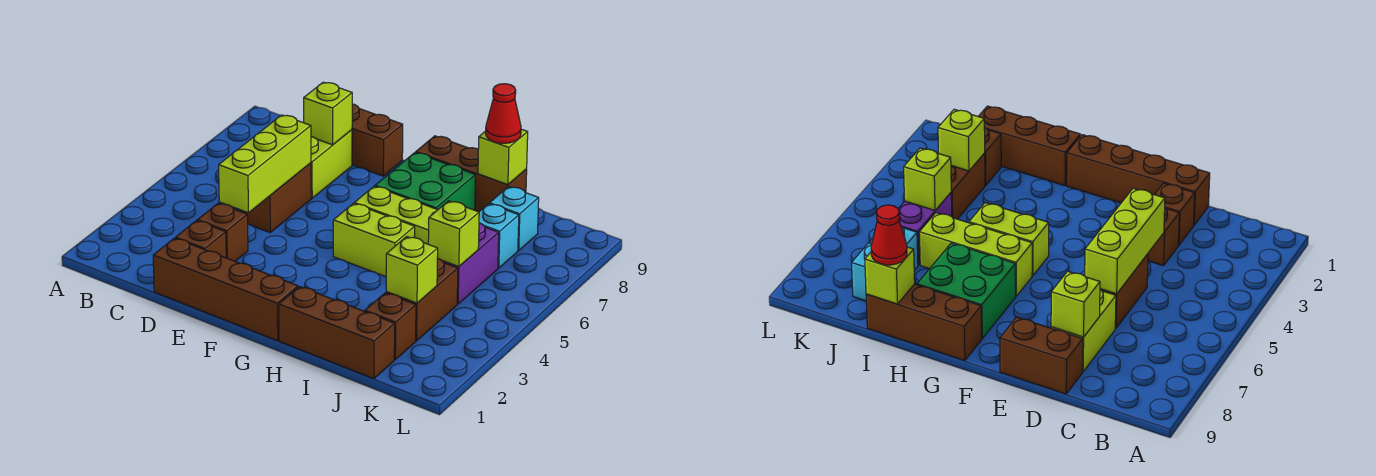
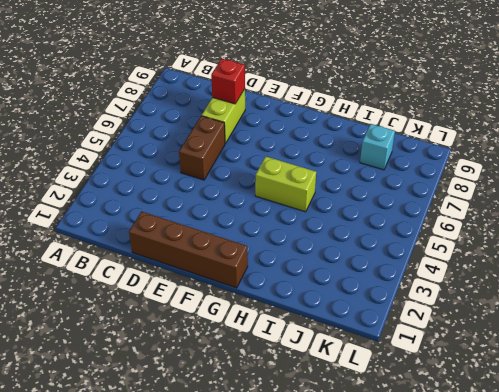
red brick D8 level 2 -> lime brick D8 level 2
none -> brown brick D2 level 1
none -> brown brick D3 level 1
none -> brown brick D9:E9 level 1

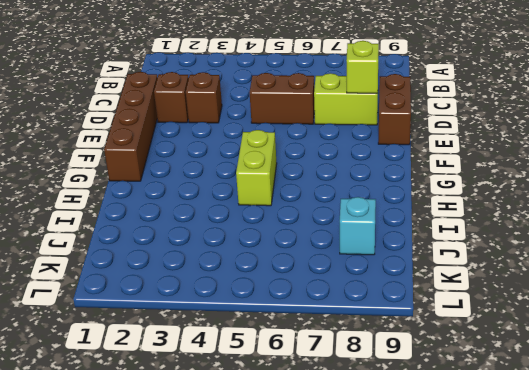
none -> lime brick G6:I6 level 1
none -> green brick G7:H8 level 1
none -> brown brick G9:I9 level 1

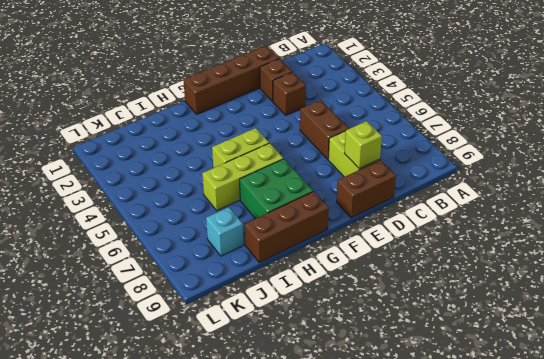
none -> brown brick H1:J1 level 1
none -> brown brick J2 level 1
none -> brown brick J3:J4 level 1

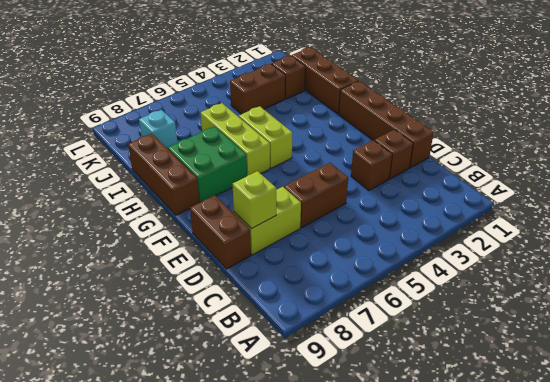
none -> purple brick J5:J6 level 1
none -> cyan brick J7 level 1
none -> lime brick D4:D6 level 2

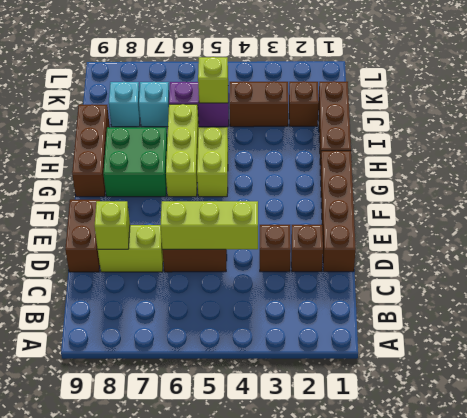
none -> lime brick I9 level 2
none -> lime brick J3 level 2
none -> red cone I9 level 3

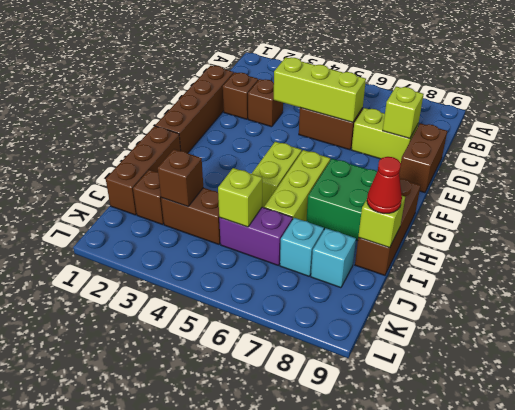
brown brick J3 level 2 -> lime brick J3 level 2

